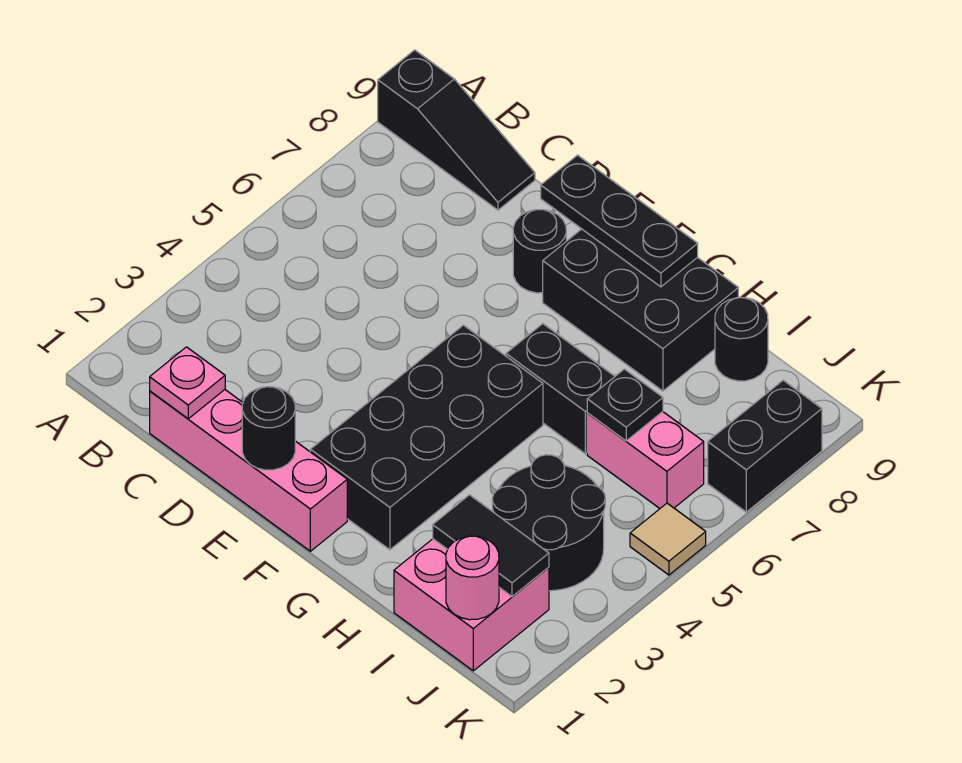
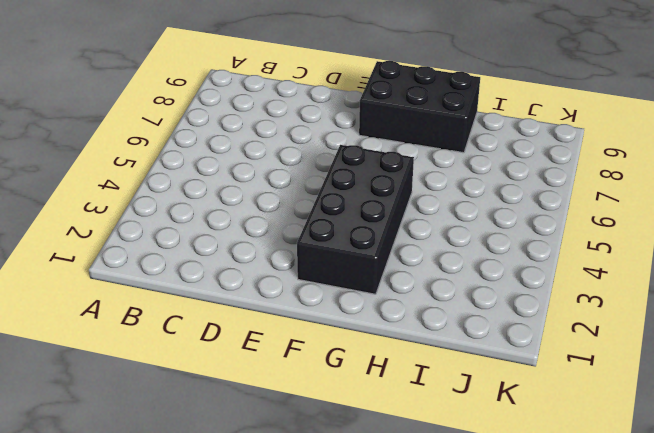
none -> black slope A9:C9 level 1 top A
none -> pink brick C1:F1 level 1
none -> black round brick E8 level 1

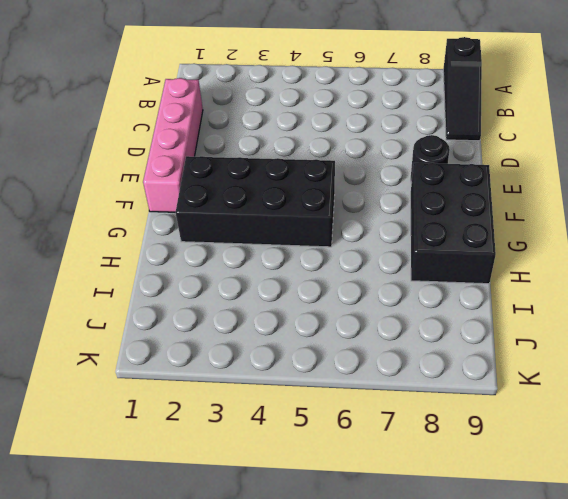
none -> black brick G6:H6 level 1
none -> pink brick I1:J2 level 1
none -> black round brick I3:J4 level 1

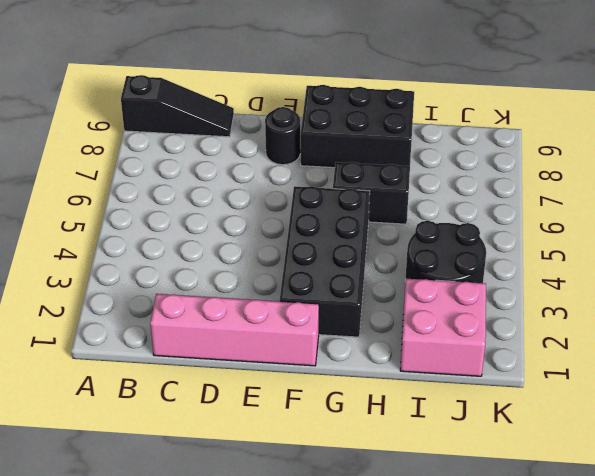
none -> pink brick I6:J6 level 1
none -> black round brick I9 level 1
none -> tan tile K5 level 1

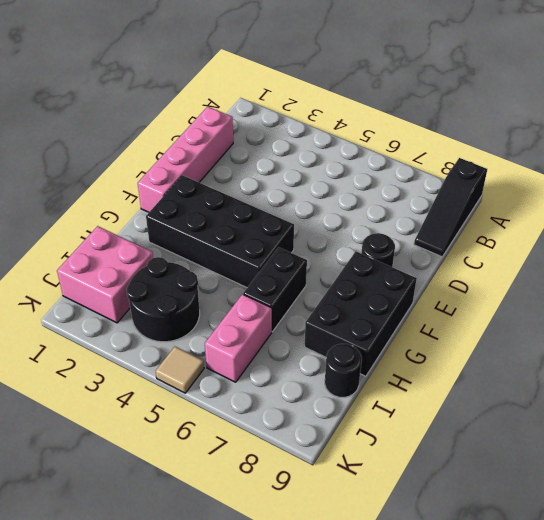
none -> black brick K7:K8 level 1
none -> pink plate C1 level 2
none -> black round brick E1 level 2

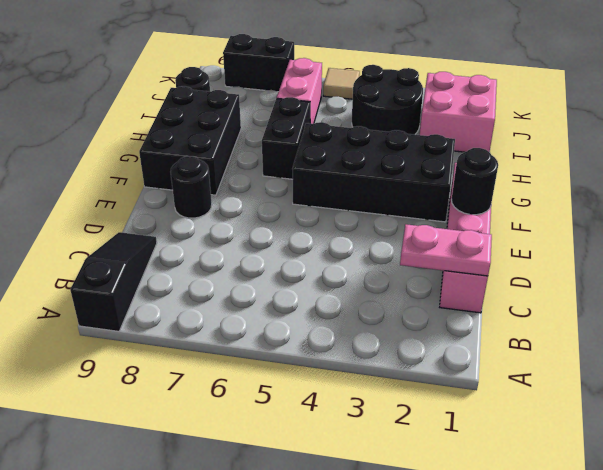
pink plate C1:C2 level 2 -> pink plate C1 level 2
none -> black plate E9:G9 level 2
none -> black tile I2:J2 level 2
none -> black plate I6 level 2

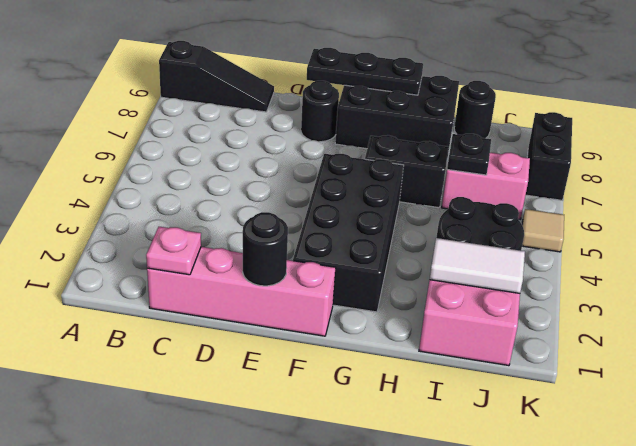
white tile I2:J2 level 2 -> black tile I2:J2 level 2
none -> pink round brick J1 level 2

